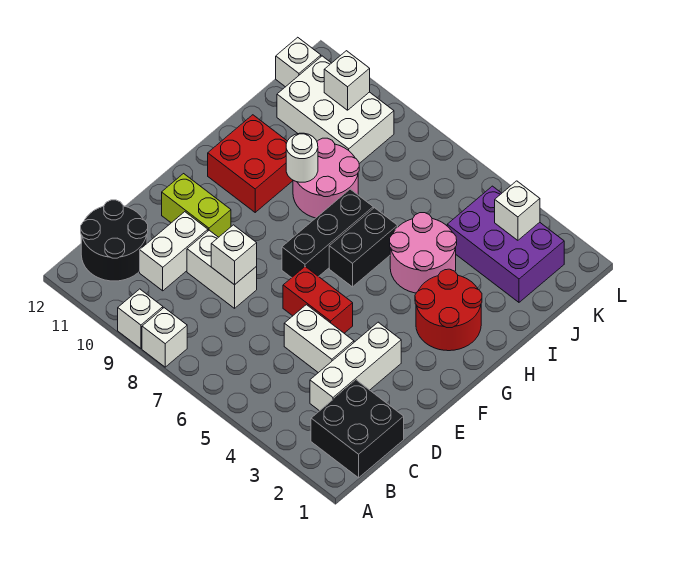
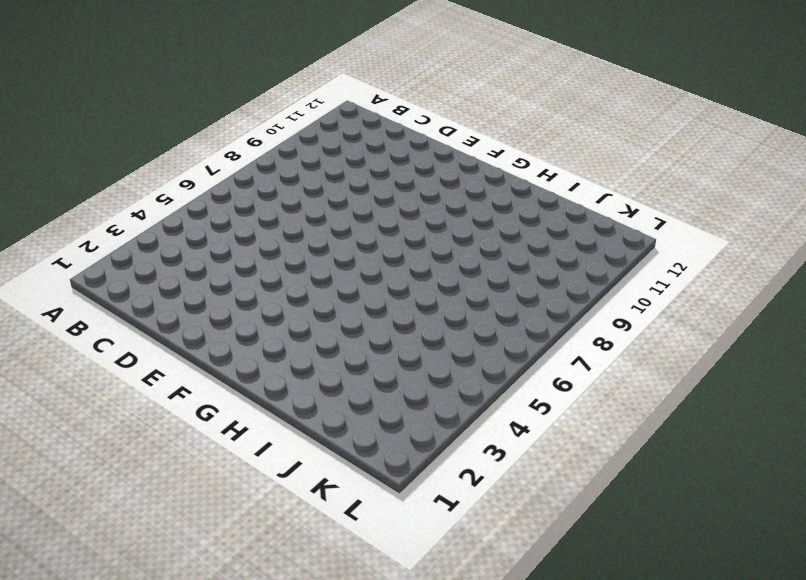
none -> white brick A8 level 1
none -> white brick A9 level 1
none -> black brick B1:C2 level 1

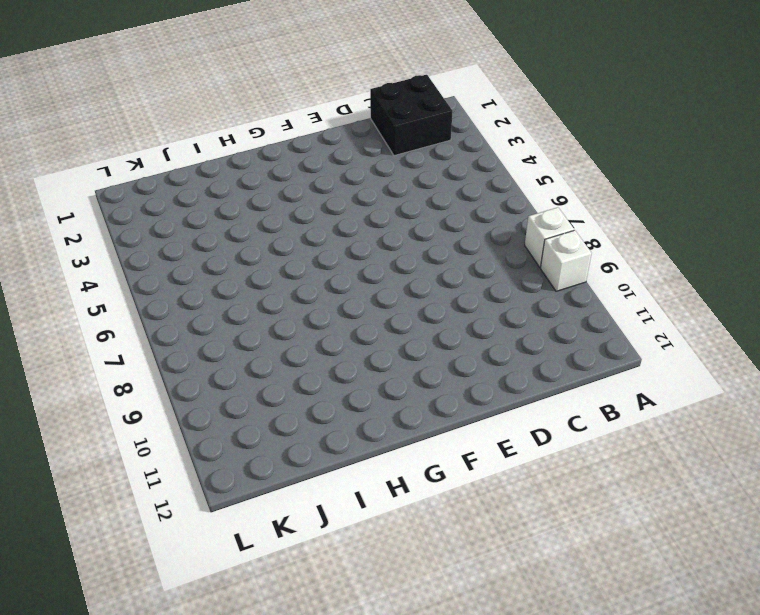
none -> black round brick B11:C12 level 1
none -> white brick C3:E3 level 1
none -> white brick C10:D10 level 1

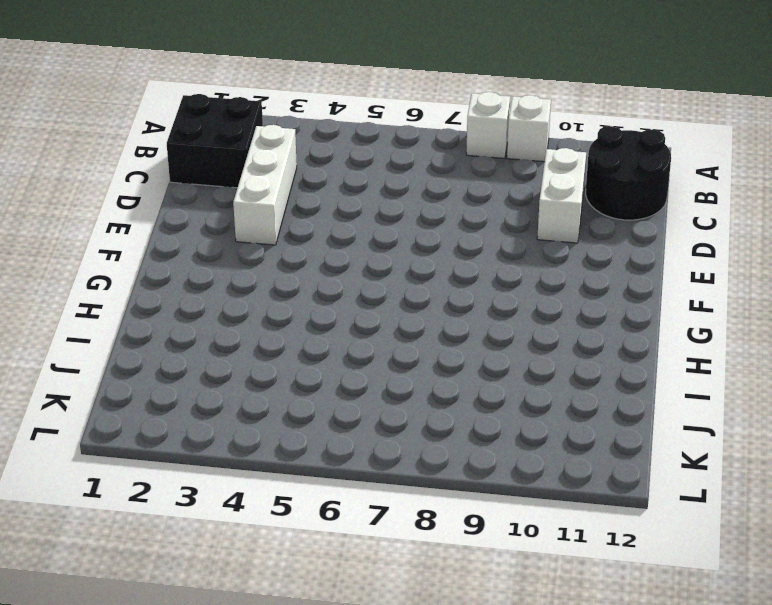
none -> white brick D4:D5 level 1
none -> white brick D8:D9 level 1
none -> red brick E5:E6 level 1

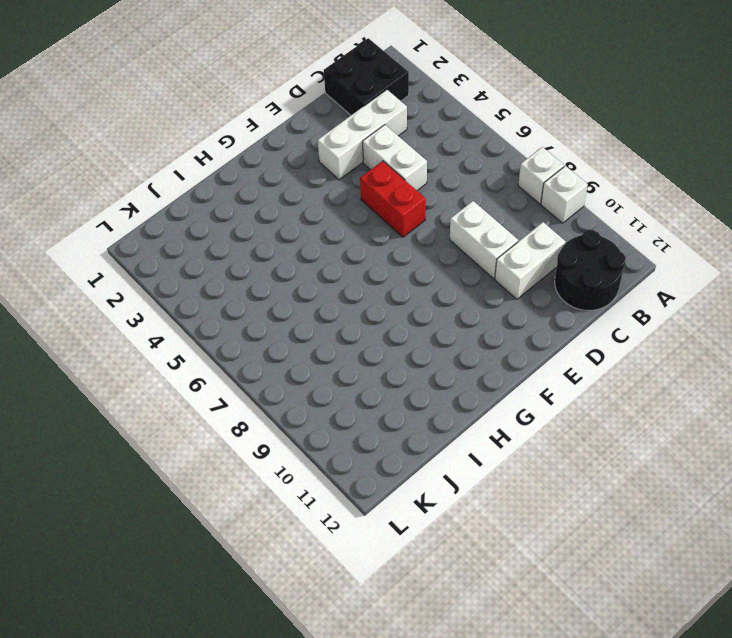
none -> lime brick E10:E11 level 1
none -> black brick F7:H7 level 1
none -> red round brick G2:H3 level 1

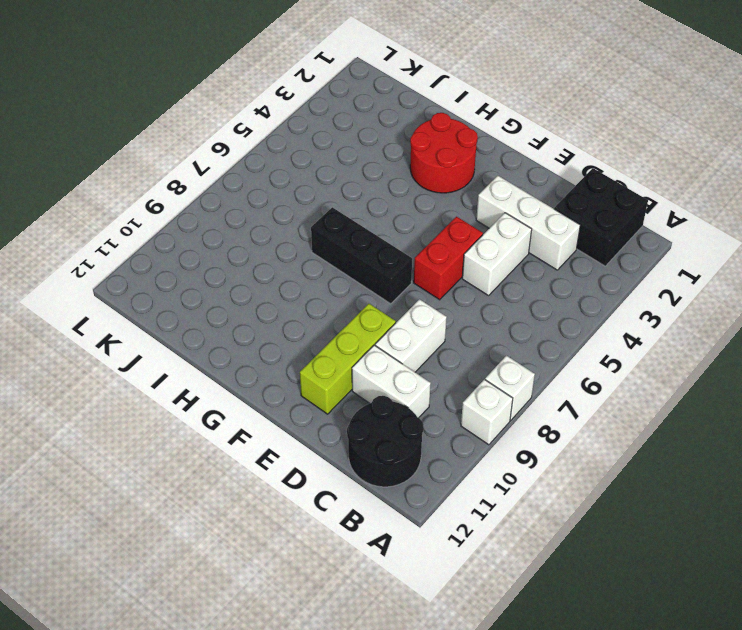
lime brick E9:E11 level 1 -> lime brick E10:E11 level 1
none -> black brick G6:H6 level 1
none -> red brick G10:H11 level 1
none -> pink round brick H4:I5 level 1

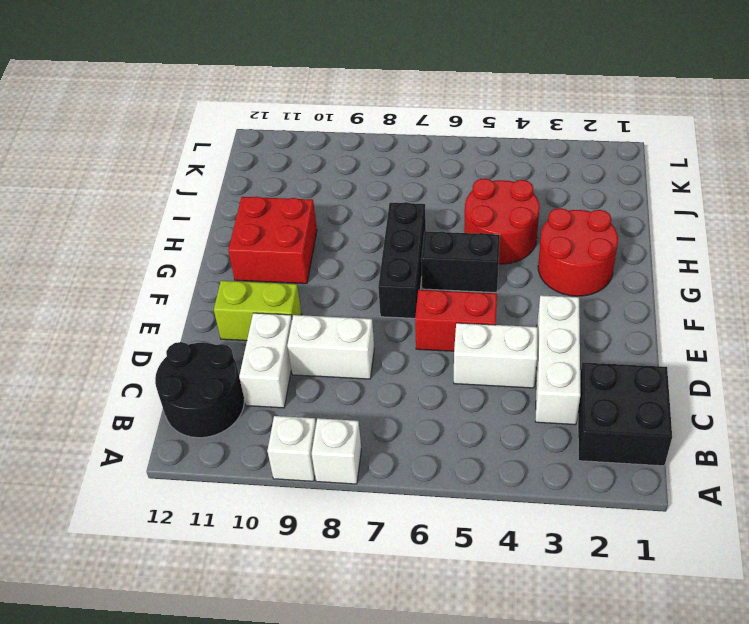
black brick G5:G6 level 1 -> black brick G6:H6 level 1
red round brick H4:I5 level 1 -> pink round brick H4:I5 level 1
none -> pink round brick H8:I9 level 1
none -> purple brick J2:K4 level 1
none -> white brick J9:K11 level 1

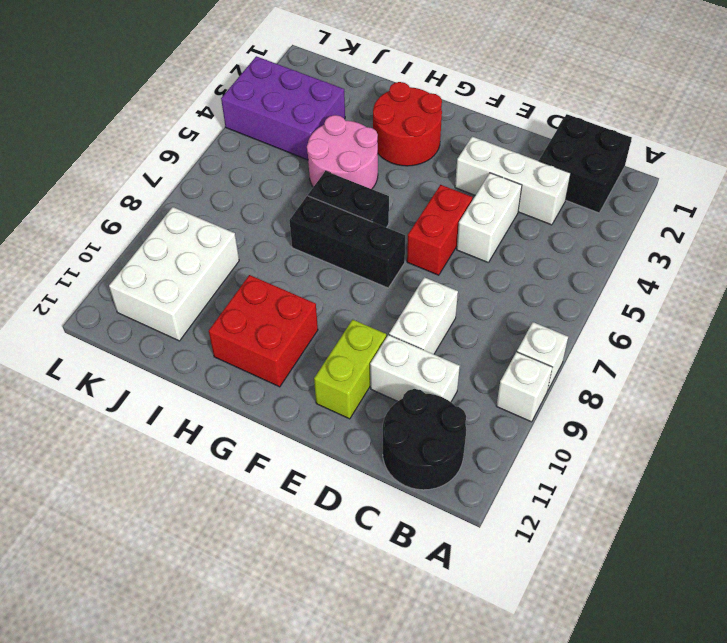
purple brick J3:L4 level 1 -> purple brick J2:K4 level 1
none -> pink round brick H8:I9 level 1
none -> white brick K12 level 1
none -> white brick D8 level 2

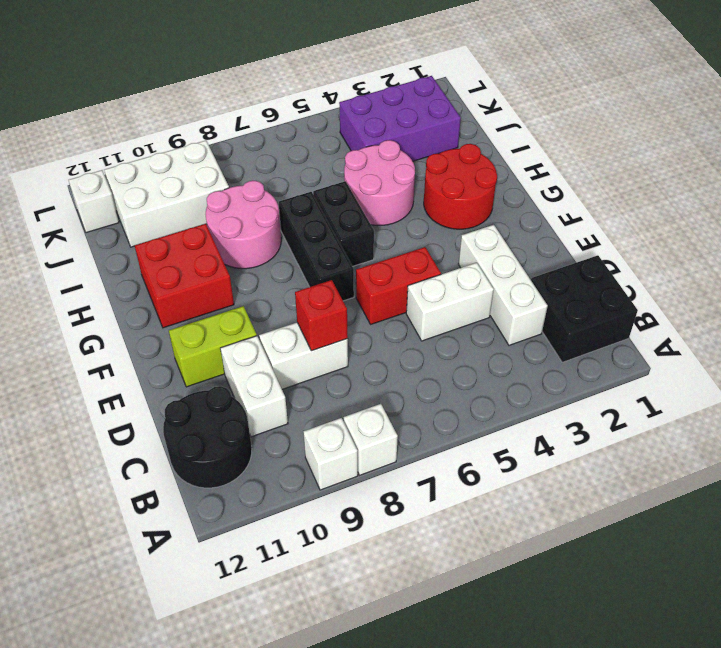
red brick D8 level 2 -> white brick D8 level 2
none -> white round brick H9 level 2
none -> white brick K3 level 2
none -> white brick K10 level 2

